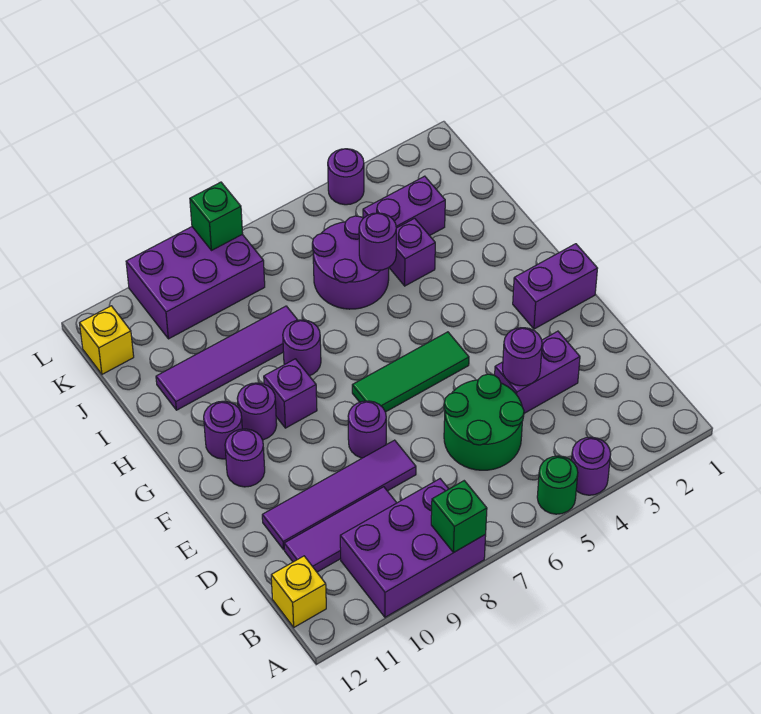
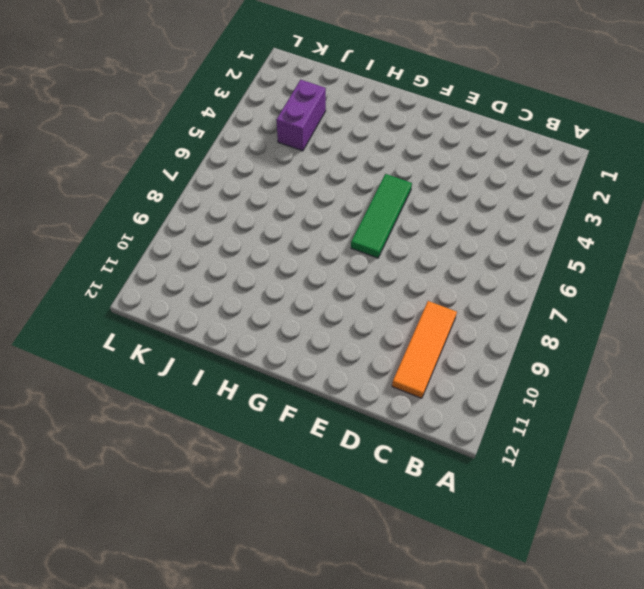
orange tile C9:C11 level 1 -> purple tile C9:C11 level 1
none -> purple round brick A4 level 1
none -> green round brick A5 level 1
none -> purple brick A8:B10 level 1

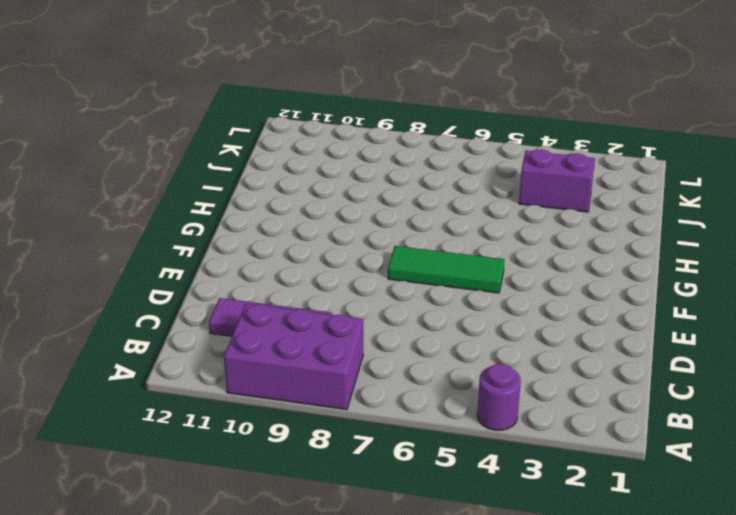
none -> green round brick A5 level 1
none -> yellow brick B12 level 1
none -> green round brick C5:D6 level 1

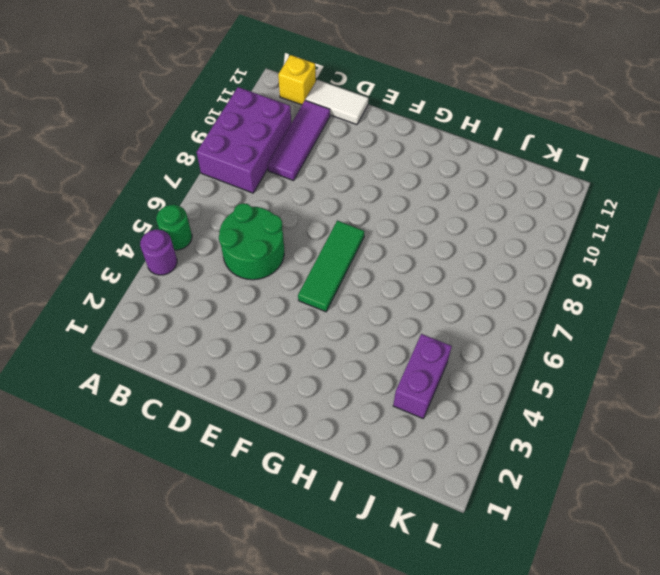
white tile C12:D12 level 1 -> none
none -> purple brick D3:D4 level 1
none -> purple tile D8:D11 level 1
none -> purple round brick E8 level 1

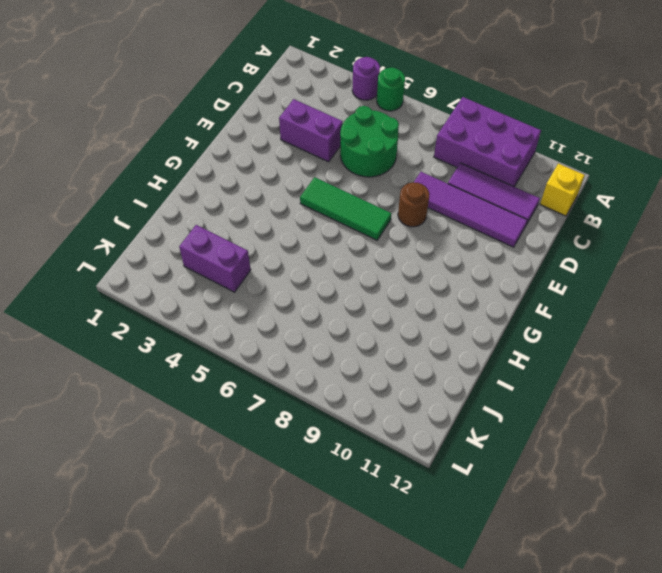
brown round brick E8 level 1 -> purple round brick E8 level 1
none -> purple brick F1:F2 level 1
none -> purple round brick F11 level 1
none -> purple brick G9 level 1

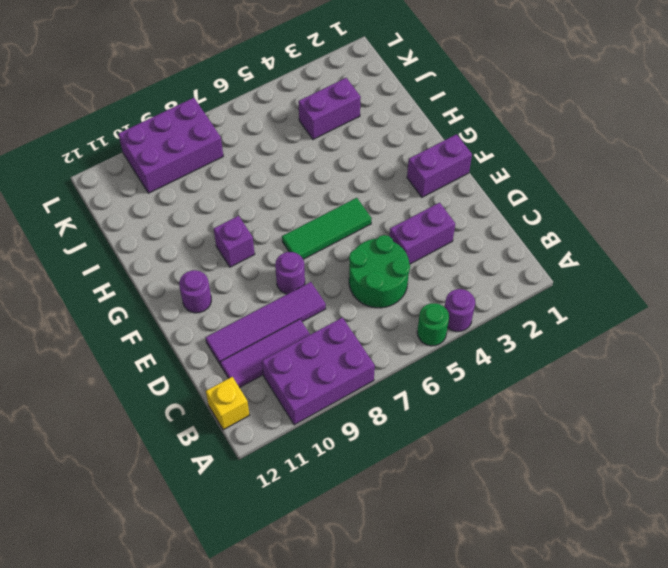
none -> purple round brick G10 level 1
none -> purple round brick G11 level 1
none -> purple round brick H8 level 1

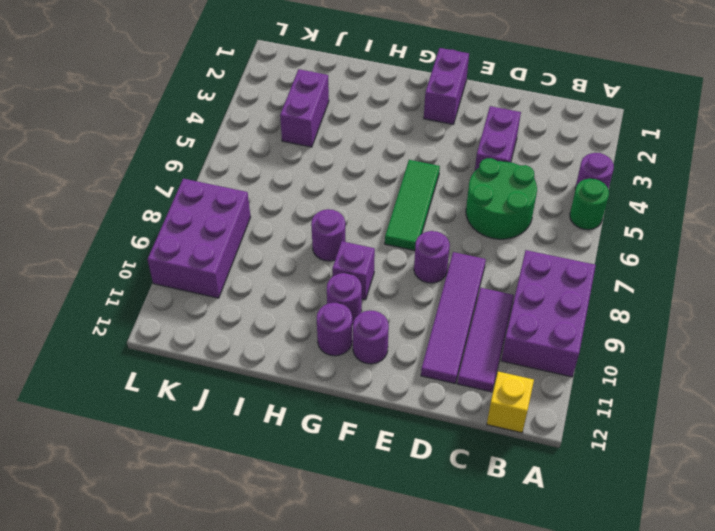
none -> purple brick I4 level 1
none -> purple round brick I5:J6 level 1
none -> purple tile I8:I11 level 1

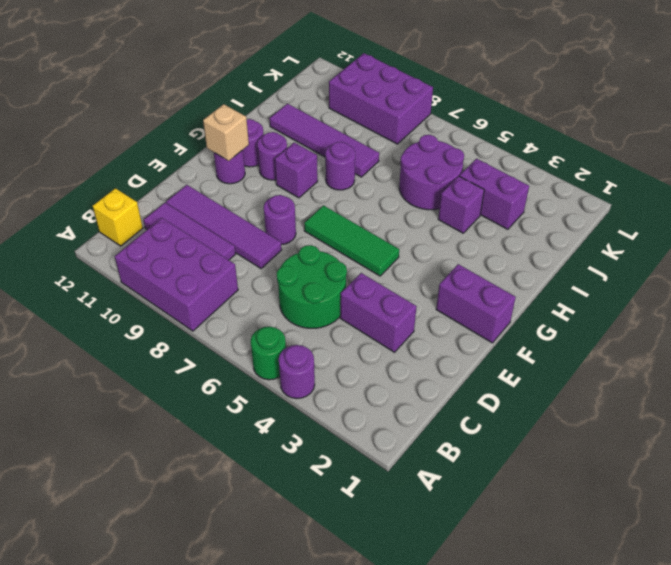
tan brick F11 level 2 -> none
none -> yellow brick K12 level 1
none -> purple round brick L4 level 1
none -> green brick A8 level 2

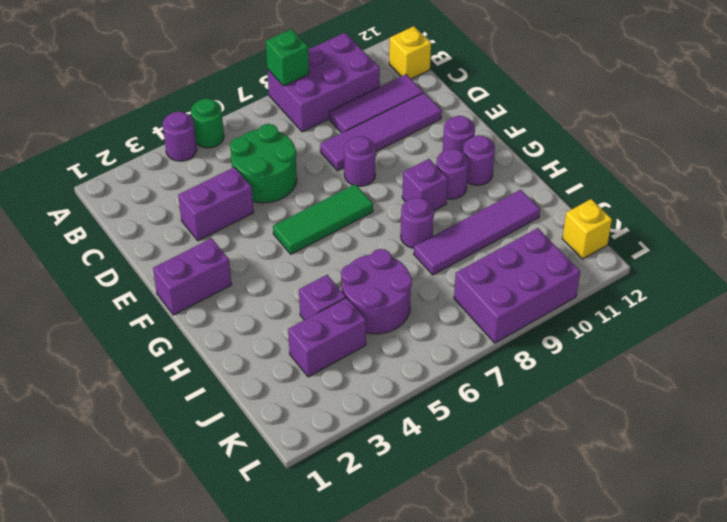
none -> purple round brick L4 level 1
none -> purple round brick D4 level 2
none -> purple round brick I5 level 2

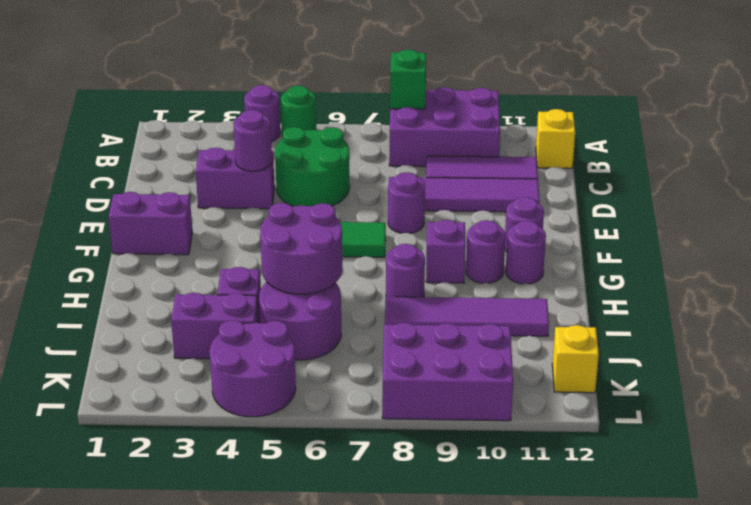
purple round brick H5:I6 level 2 -> purple round brick I5 level 2
purple round brick K4:L5 level 1 -> purple round brick L4 level 1
none -> green brick L8 level 2

